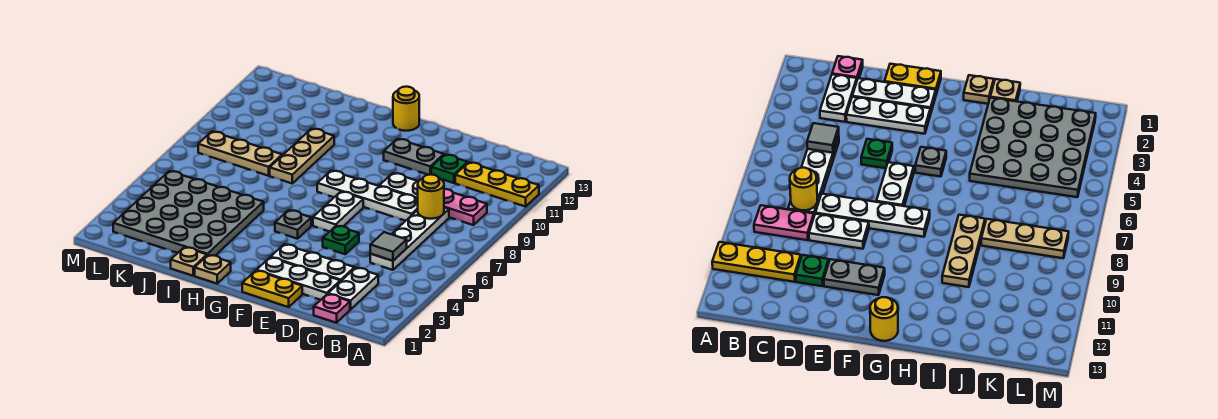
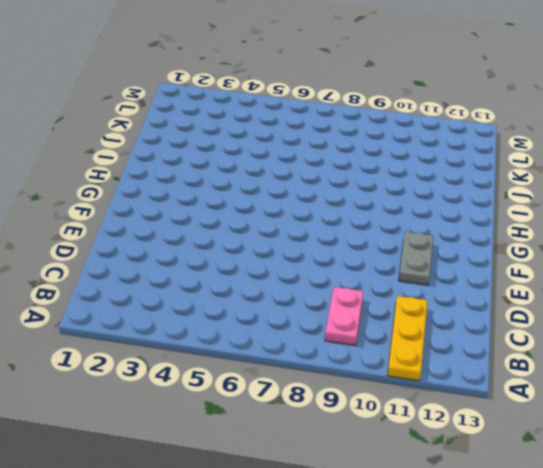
none -> pink plate C1 level 1
none -> white plate C2:C3 level 1
none -> white plate C5:C8 level 1

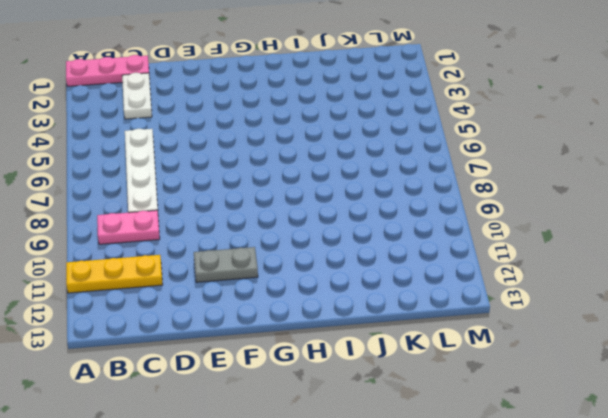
pink plate A1:C1 level 1 -> pink plate C1 level 1
none -> white plate D2:F2 level 1
none -> white plate D3:F3 level 1
none -> white plate D8:G8 level 1

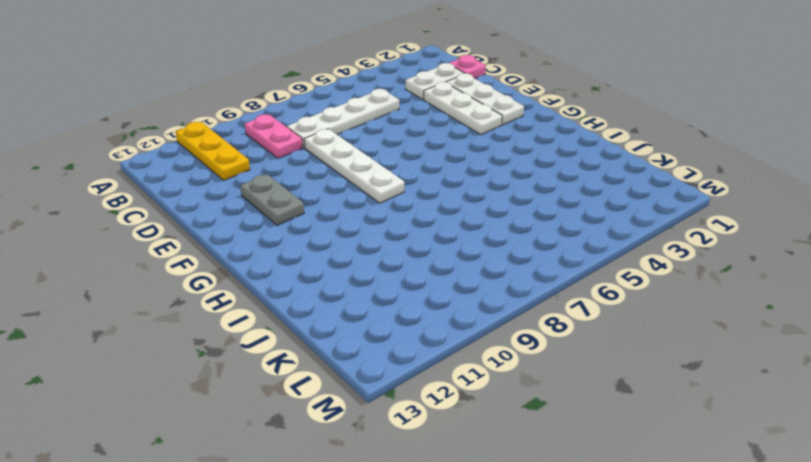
none -> white plate D9:E9 level 1
none -> green plate D11 level 1
none -> yellow plate E1:F1 level 1

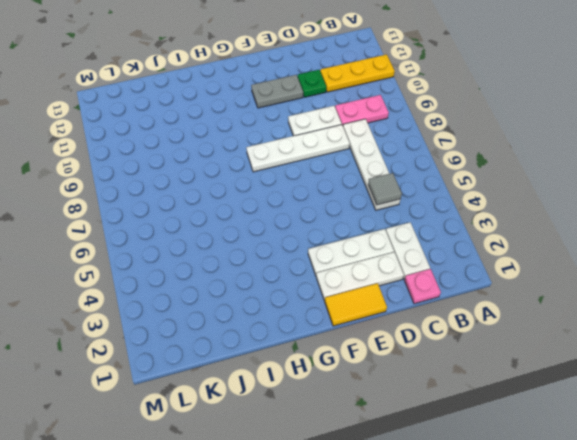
yellow tile E1:F1 level 1 -> yellow plate E1:F1 level 1
none -> green plate E5 level 1
none -> white plate F6:F7 level 1
none -> grey plate G5 level 1

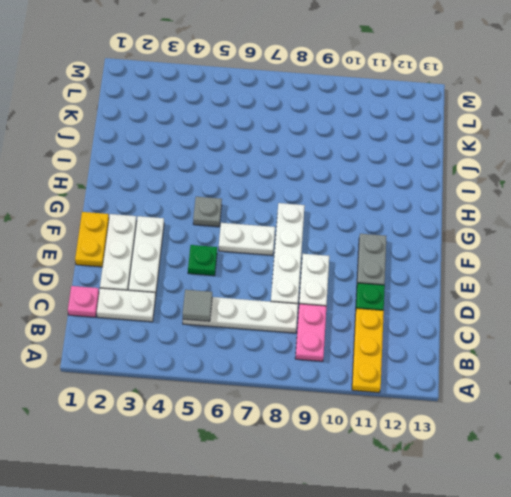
none -> yellow round brick G13 level 1
none -> tan plate H1 level 1
none -> tan plate I1 level 1

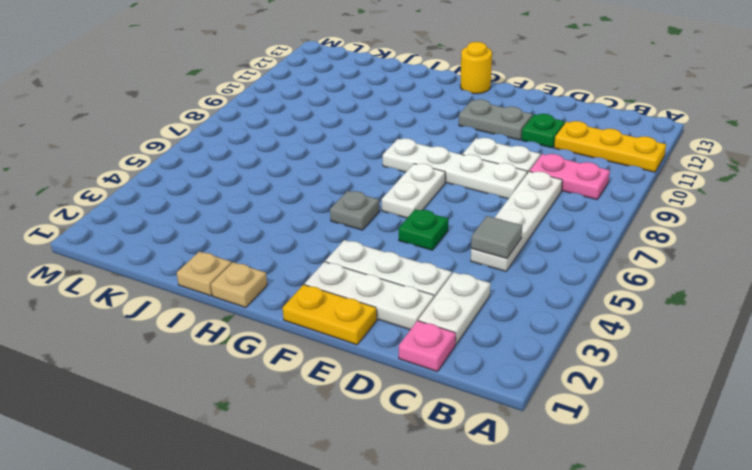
none -> grey plate I2:L5 level 1
none -> tan plate I8:I10 level 1
none -> tan plate J8:L8 level 1

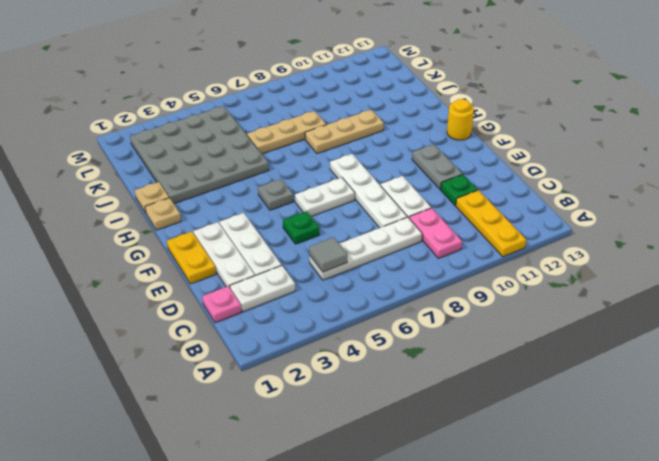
tan plate J6:J8 level 1 -> tan plate J8:L8 level 1
none -> yellow round brick C8 level 2

